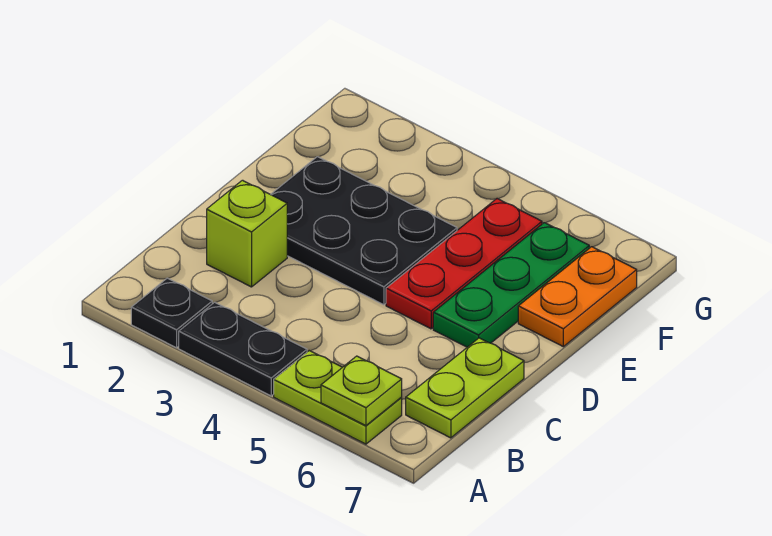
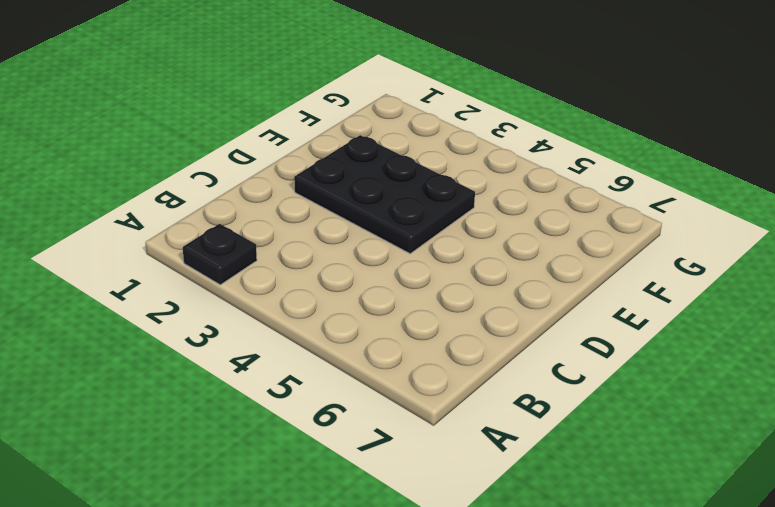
none -> black plate A3:A4 level 1
none -> lime plate A5:A6 level 1

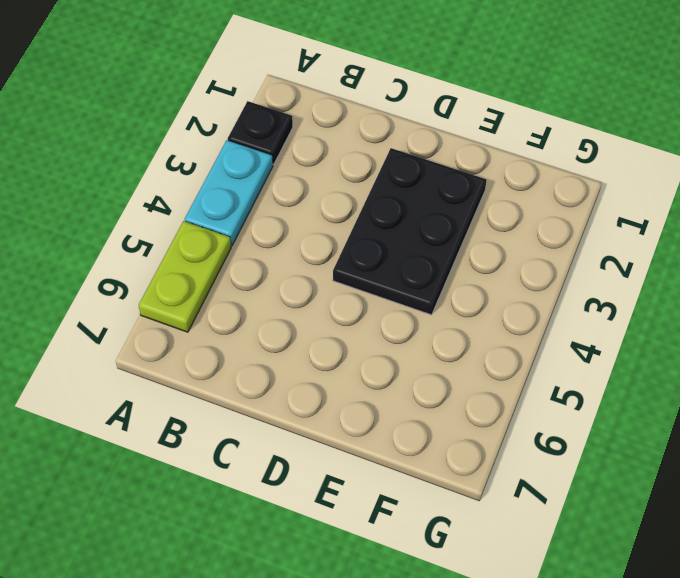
cyan plate A3:A4 level 1 -> black plate A3:A4 level 1
none -> lime plate B7:C7 level 1
none -> lime brick C2 level 1

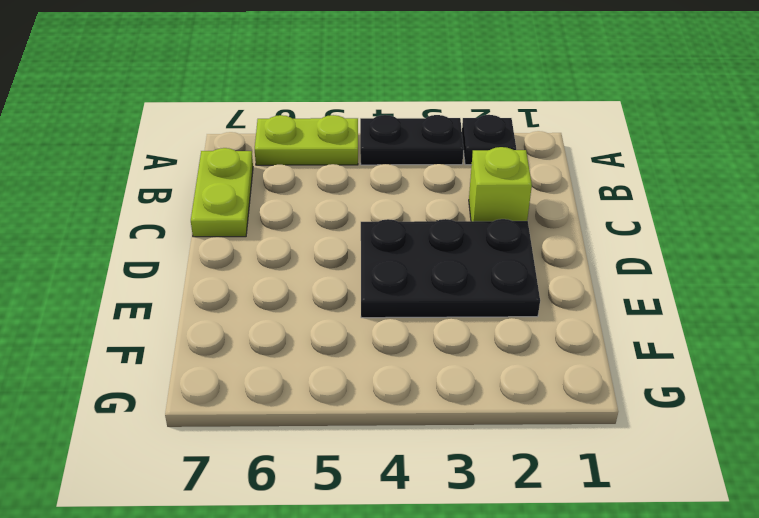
none -> red plate D5:F5 level 1
none -> green plate D6:F6 level 1

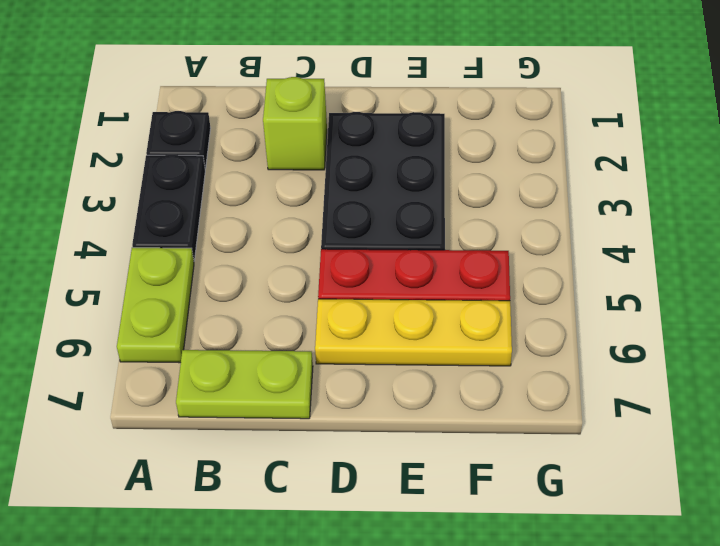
yellow plate D6:F6 level 1 -> green plate D6:F6 level 1
none -> orange plate E7:F7 level 1
none -> lime plate A6 level 2

